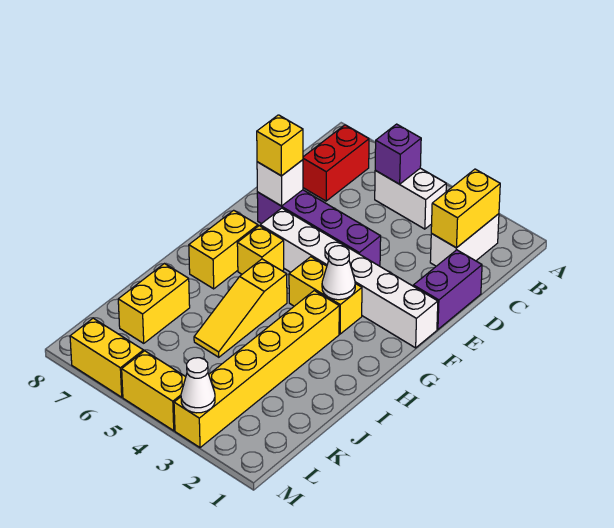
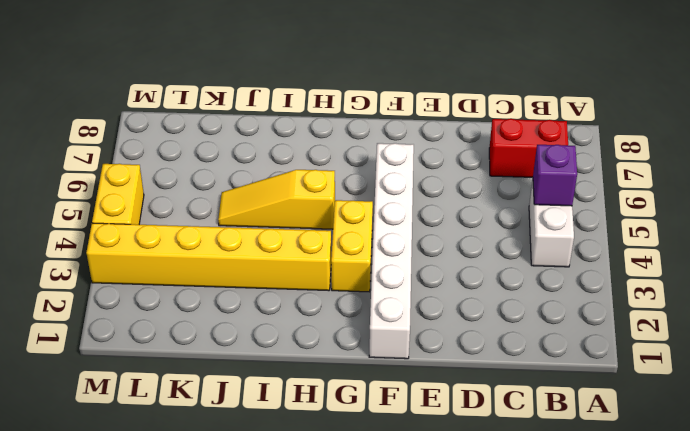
none -> white brick B2:C2 level 1
none -> purple brick D1:E1 level 1
none -> purple brick E4:E7 level 1

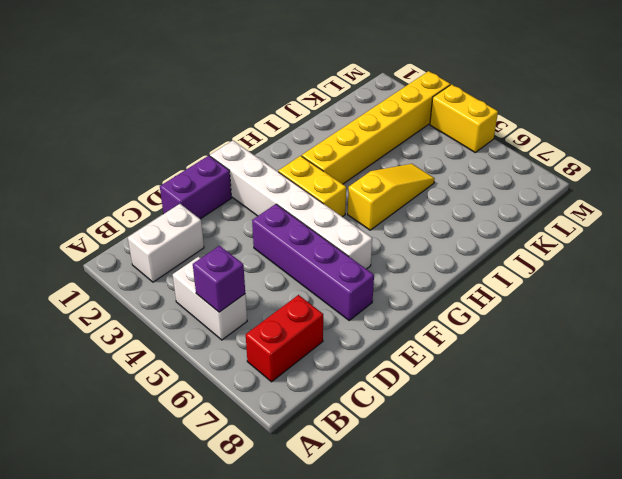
none -> yellow brick G6 level 1
none -> yellow brick G7:H7 level 1
none -> yellow brick J7:K7 level 1

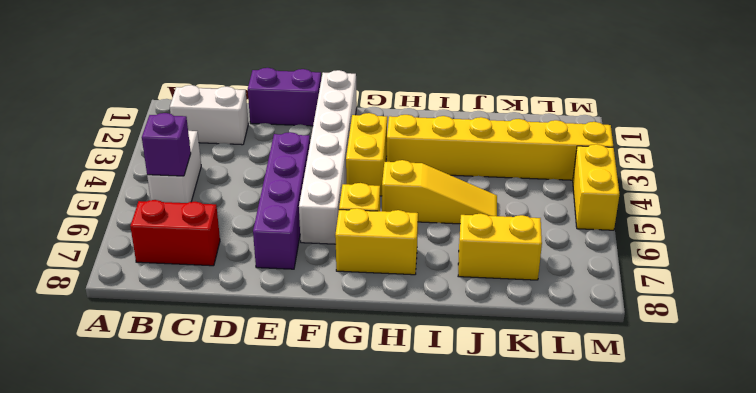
none -> yellow brick M6:M7 level 1
none -> yellow brick B2:C2 level 2
none -> white brick E7 level 2

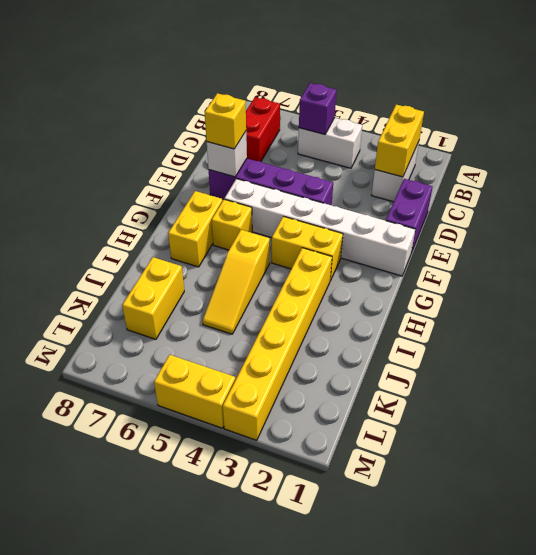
none -> yellow brick M6:M7 level 1
none -> white cone G3 level 2
none -> white cone M3 level 2

